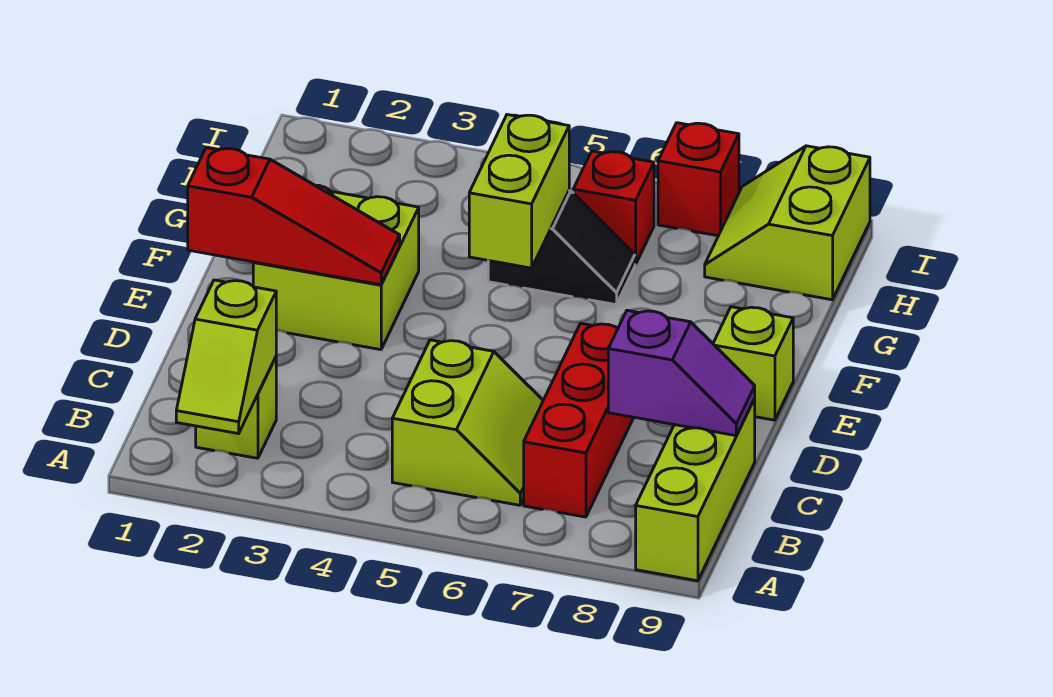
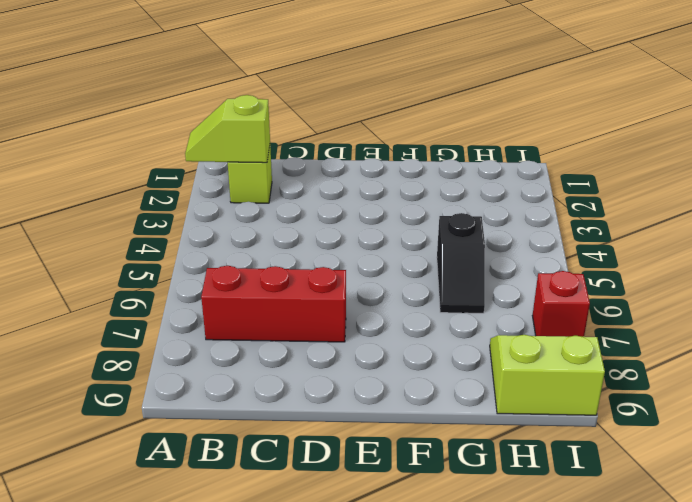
none -> lime brick A9:C9 level 1
none -> lime slope B5:C6 level 1 top 5
none -> lime brick E2:F3 level 1

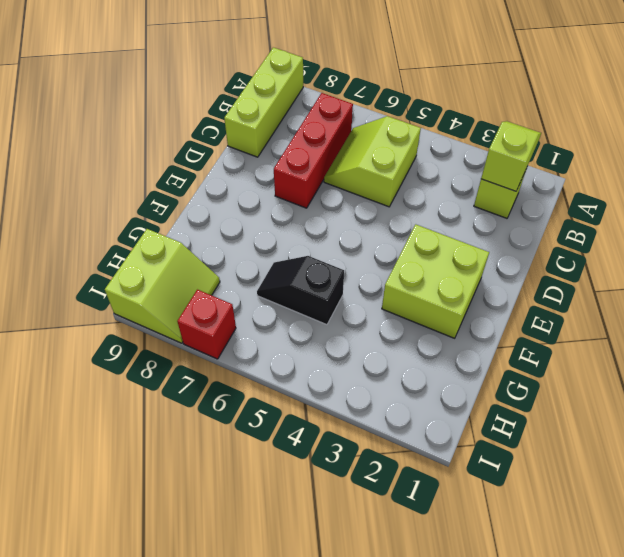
none -> lime brick E9 level 1
none -> red brick H6 level 1
none -> purple slope C8:C9 level 2 top 8

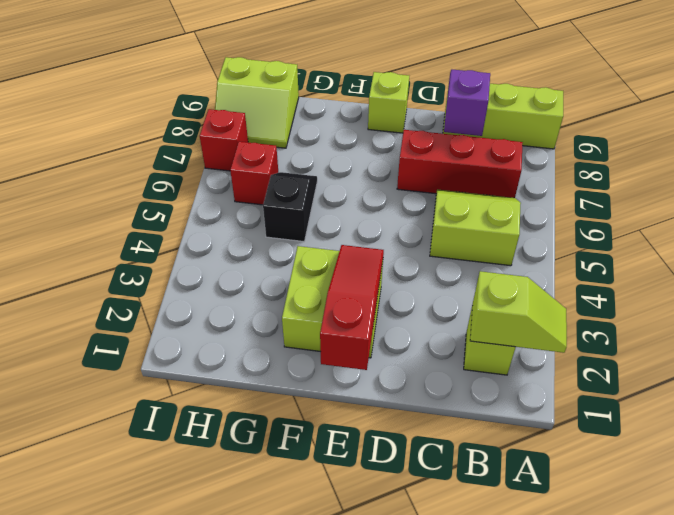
none -> lime brick F5:G5 level 2

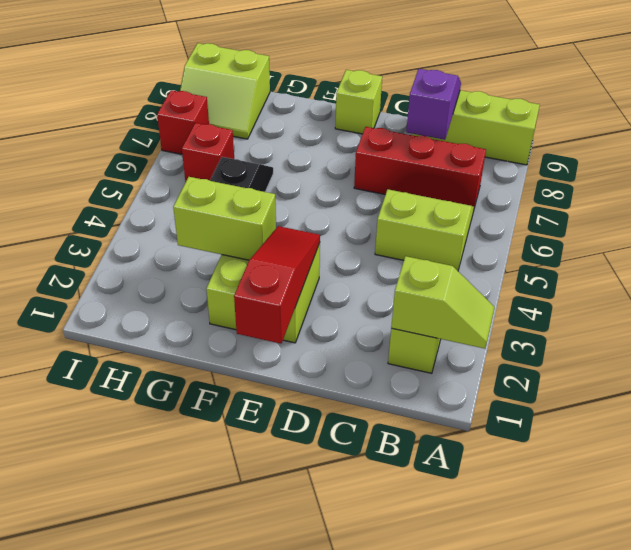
lime brick F3:G3 level 2 -> lime brick F5:G5 level 2

